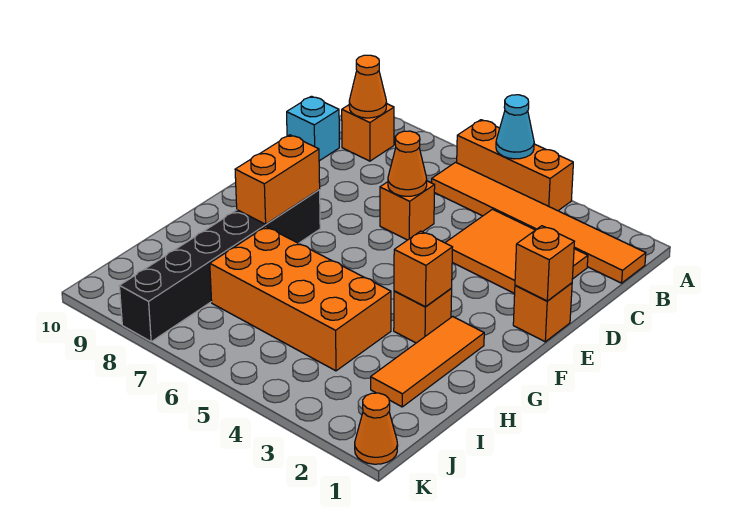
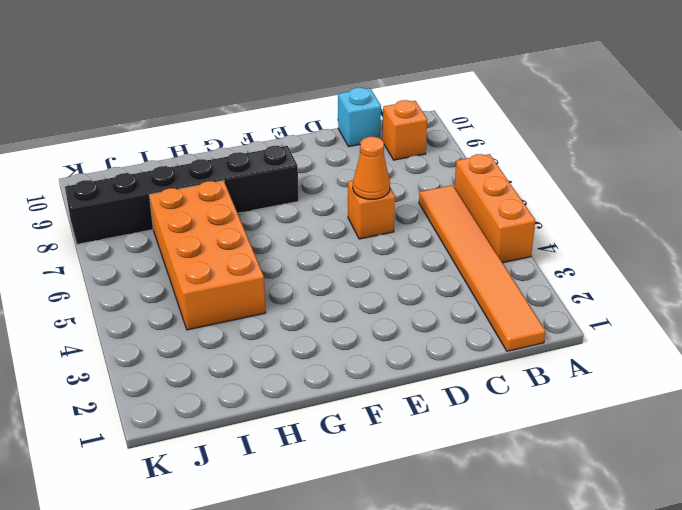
none -> orange tile C2:D4 level 1
none -> orange brick E1 level 1
none -> orange tile G2:I2 level 1

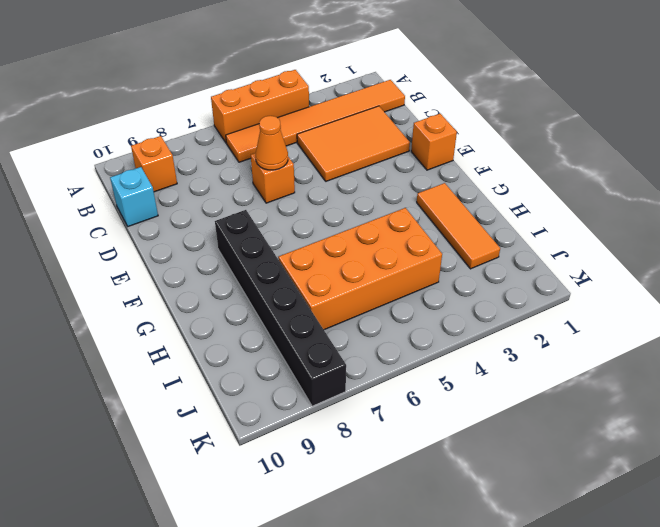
none -> orange brick G3 level 1
none -> orange cone K1 level 1
none -> cyan cone A5 level 2

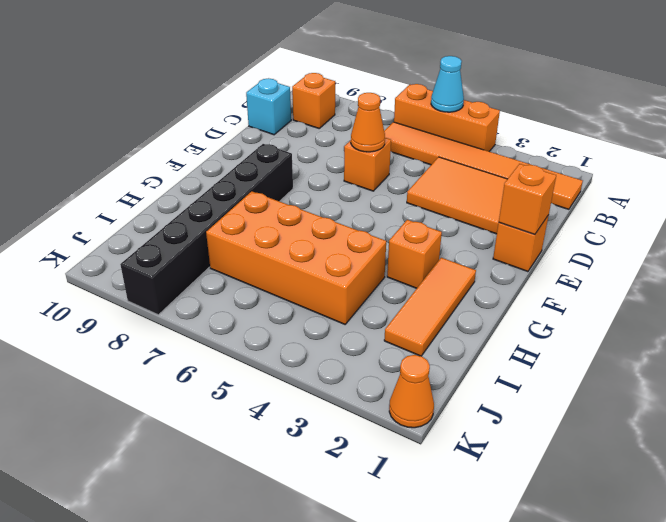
none -> orange cone B9 level 2
none -> orange brick F8:G8 level 2
none -> orange brick G3 level 2

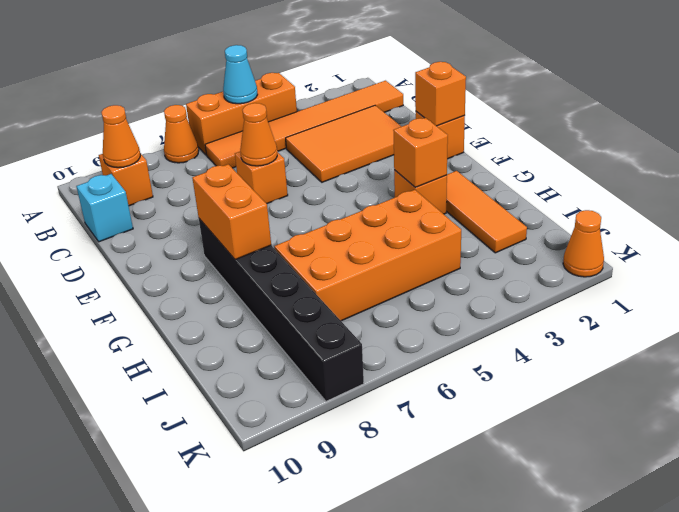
orange cone A7 level 1 -> none

